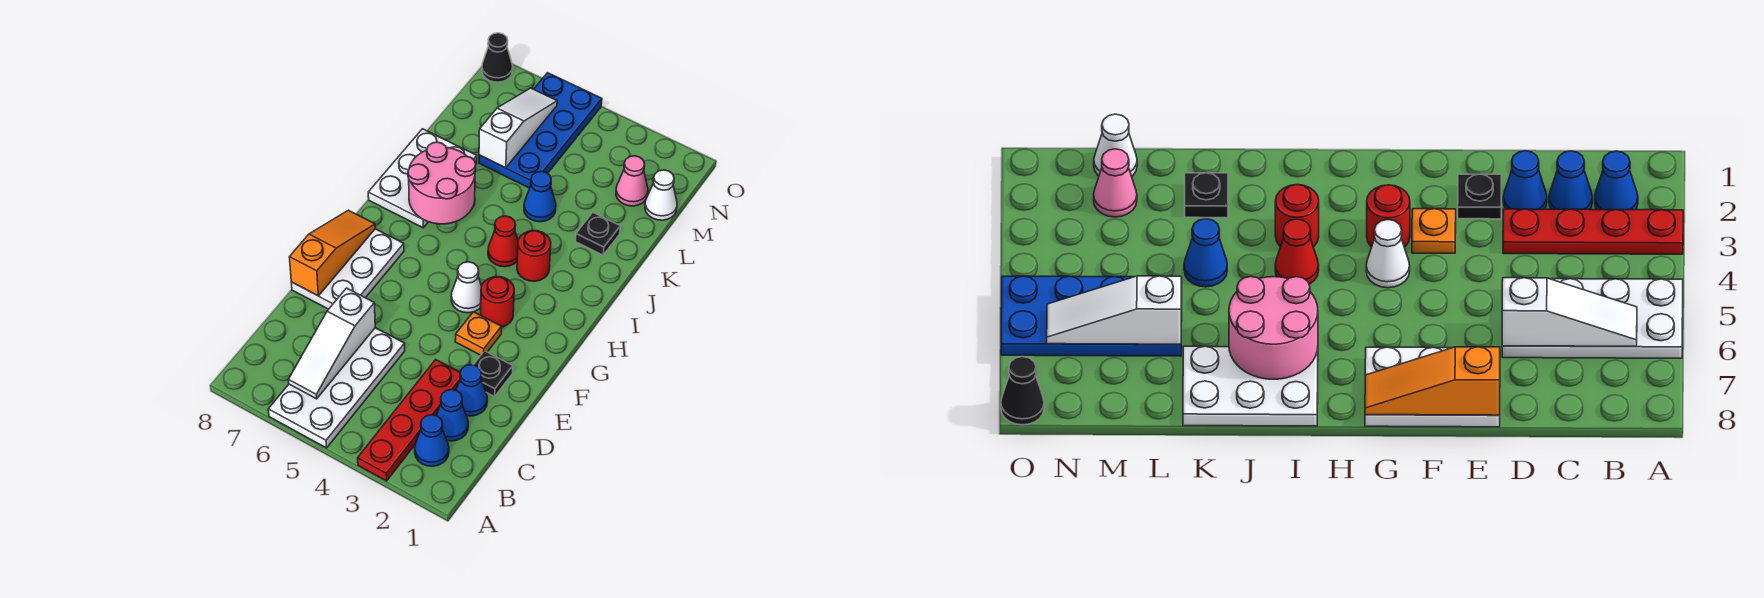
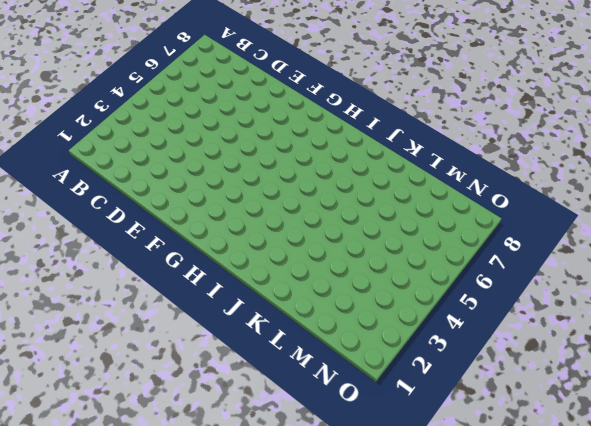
none -> red plate A3:D3 level 1
none -> white plate A5:D6 level 1
none -> blue cone B2 level 1

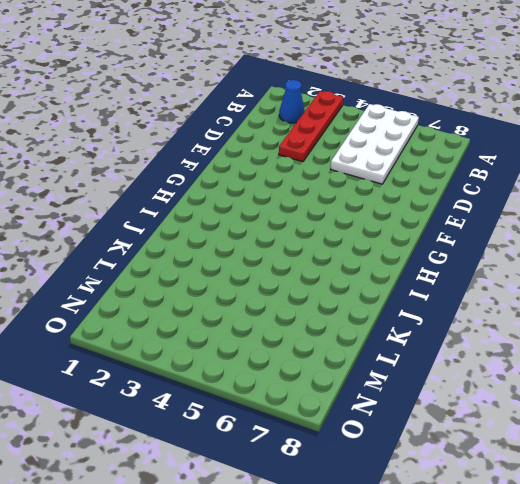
none -> blue cone C2 level 1
none -> blue cone D2 level 1
none -> black plate E2 level 1

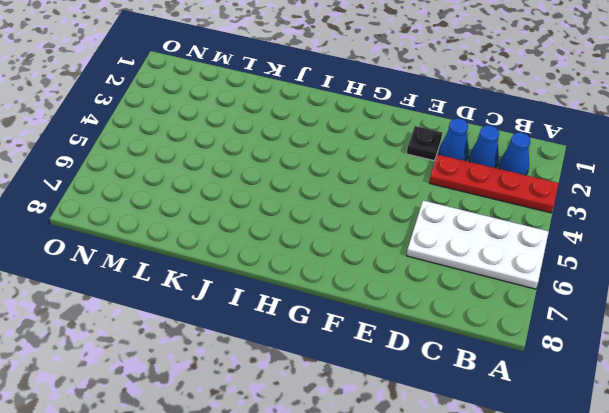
none -> white plate E7:G8 level 1
none -> orange plate F3 level 1
none -> red round brick G3 level 1

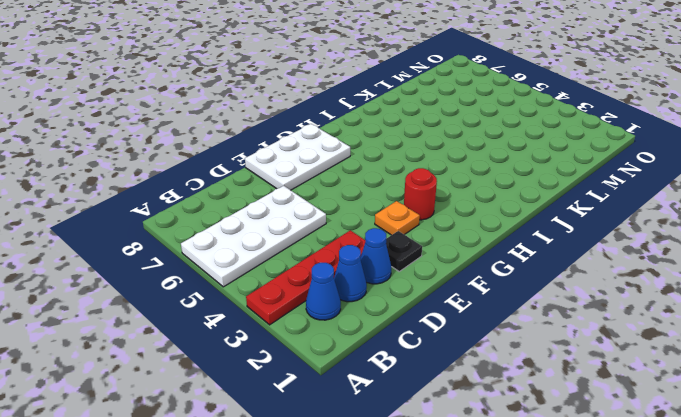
none -> white cone G4 level 1
none -> red round brick I3 level 1
none -> red cone I4 level 1

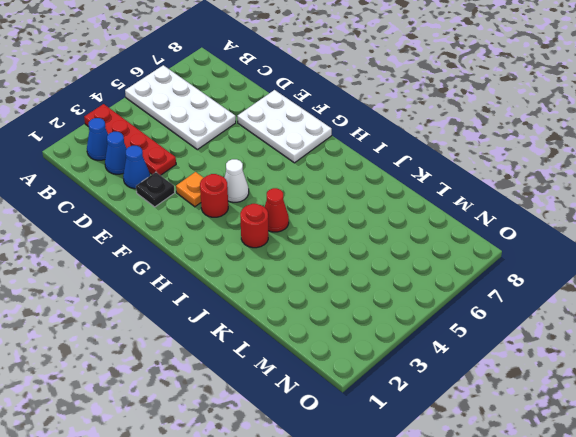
none -> white plate I7:K8 level 1
none -> black plate K2 level 1
none -> blue cone K4 level 1

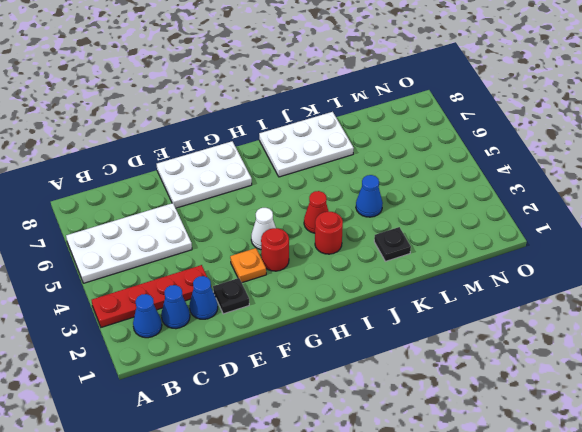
none -> blue plate L5:O6 level 1
none -> white cone M1 level 1
none -> pink cone M2 level 1

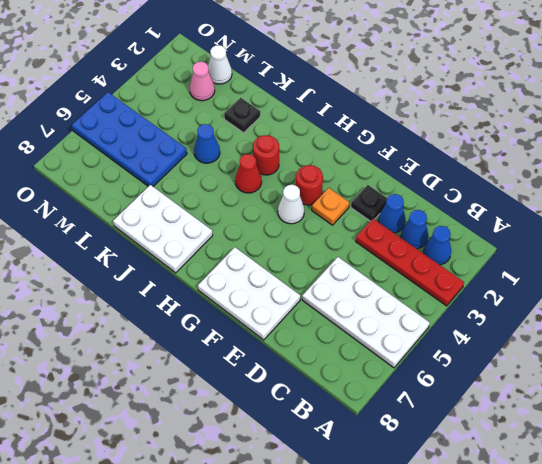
none -> black cone O8 level 1
none -> white slope B6:D6 level 2 top D
none -> orange slope E8:G8 level 2 top E

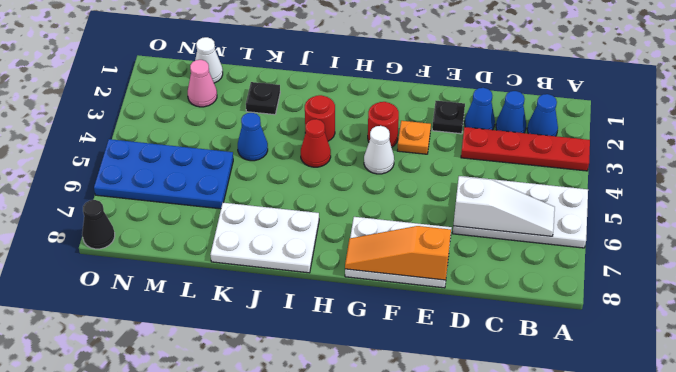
none -> pink round brick I6:J7 level 2
none -> white slope L6:N6 level 2 top L

